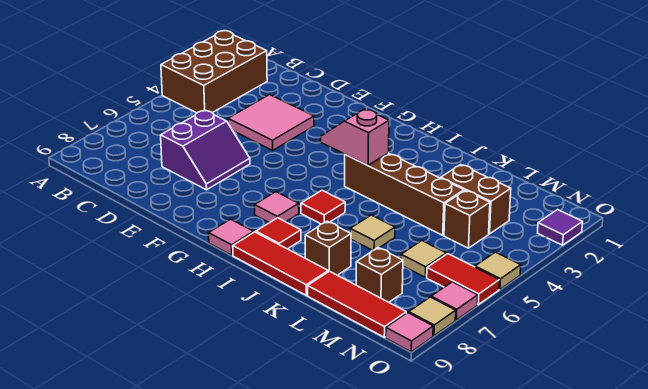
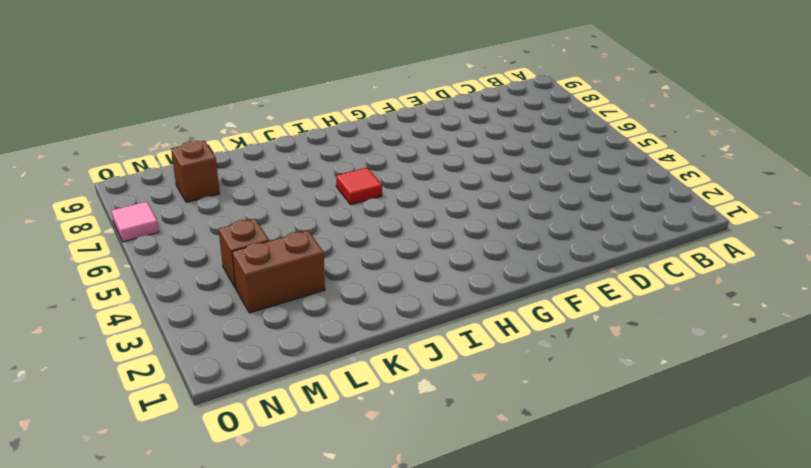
none -> brown brick A2:B4 level 1
none -> pink tile D3:E4 level 1
none -> purple slope D6:E7 level 1 top D

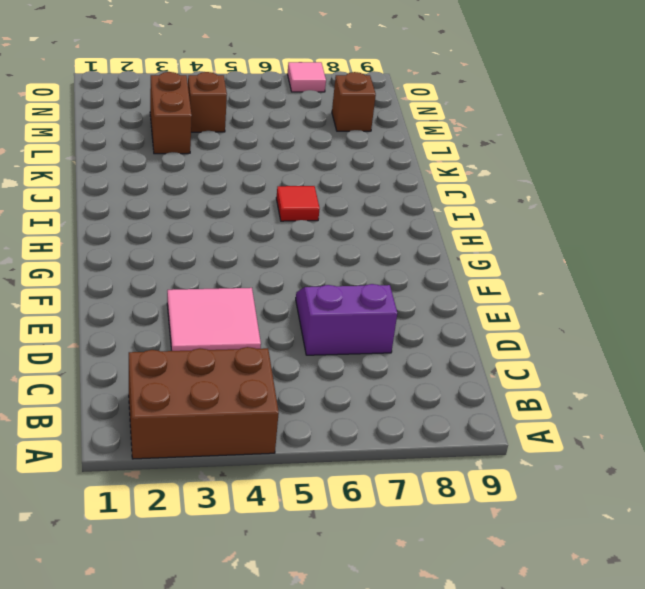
none -> pink tile H7 level 1
none -> pink tile H9 level 1
none -> brown brick I4:L4 level 1

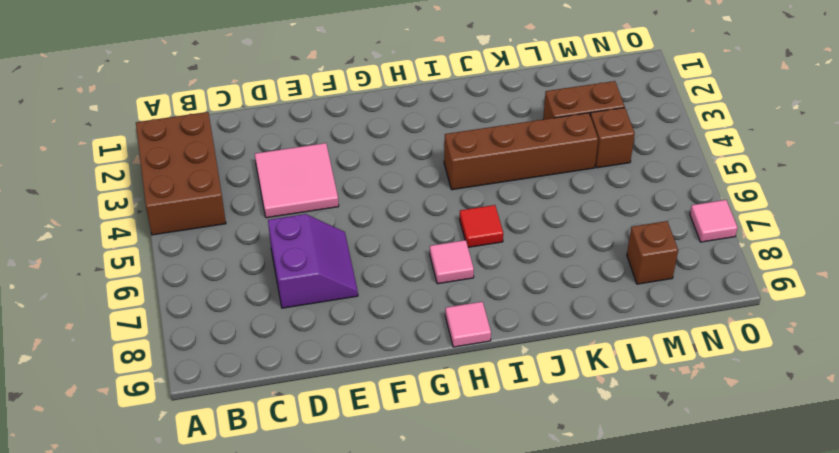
none -> red tile I8 level 1
none -> red tile I9:K9 level 1
none -> tan tile K6 level 1

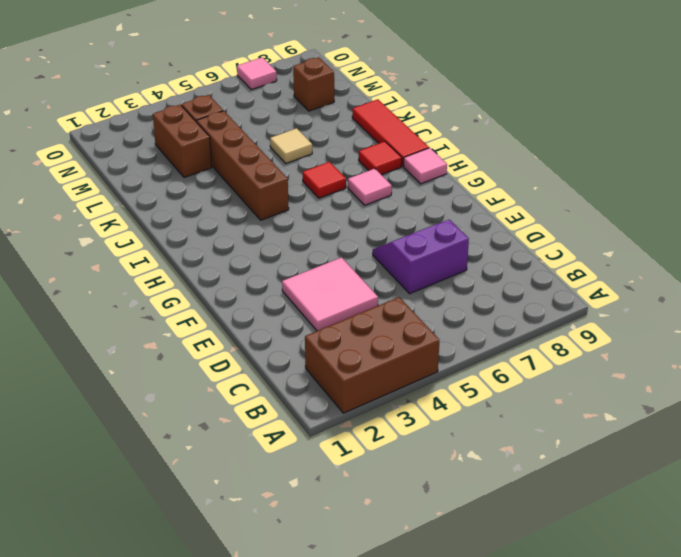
none -> brown brick K8 level 1
none -> red tile L9:N9 level 1
none -> tan tile M6 level 1

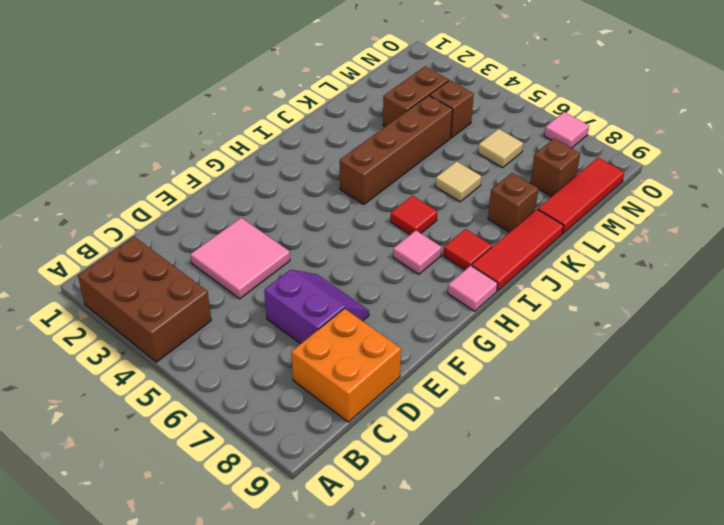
orange brick C8:D9 level 1 -> none
none -> red tile N6:O6 level 1
none -> purple tile O2 level 1
none -> tan tile O5 level 1

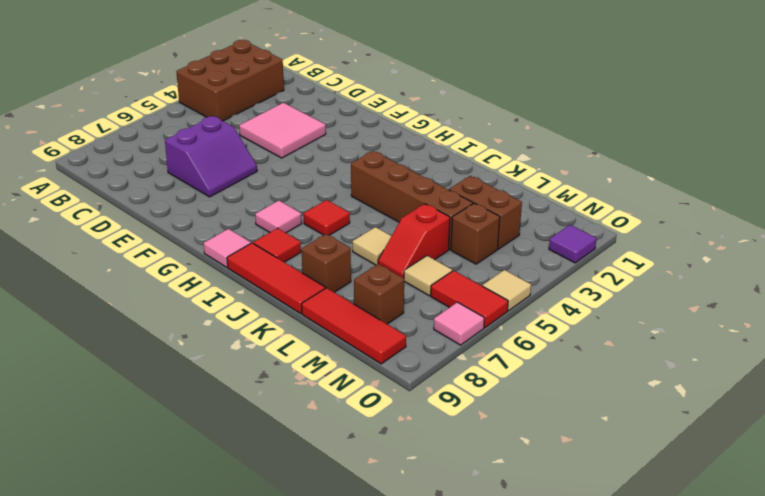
red slope L5:L6 level 1 top 5 -> none
none -> tan tile O8 level 1
none -> pink tile O9 level 1
none -> pink slope H4:I4 level 2 top I

